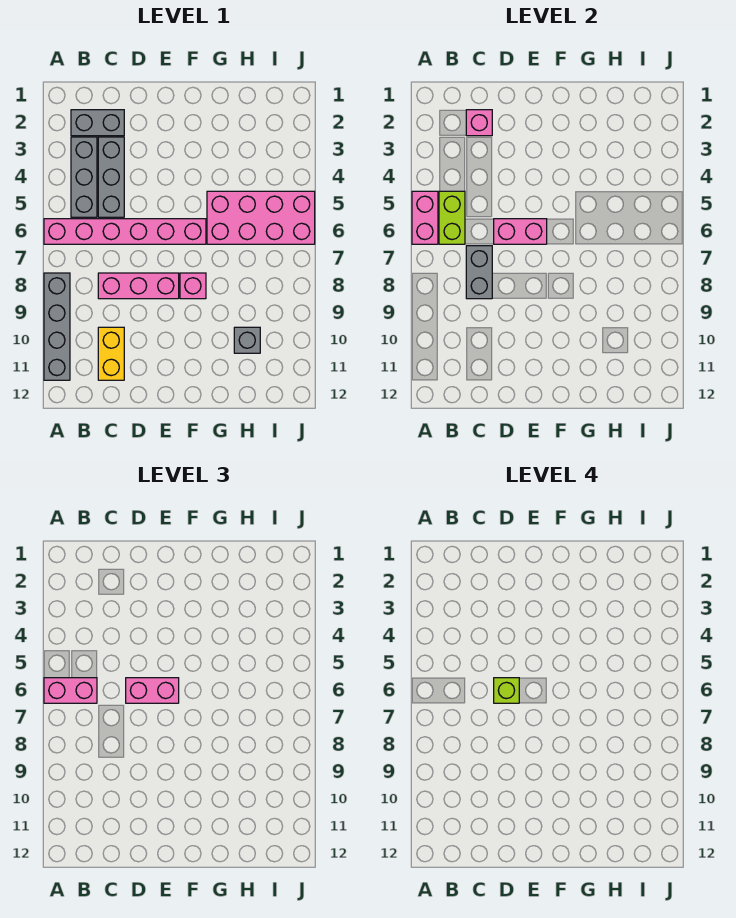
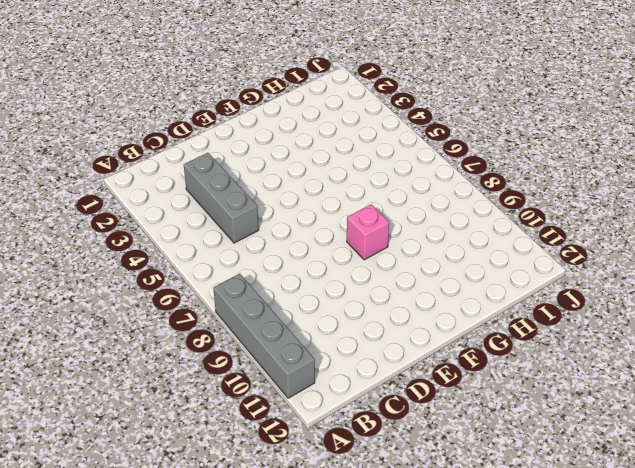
none -> pink brick A6:F6 level 1
none -> grey brick B2:C2 level 1
none -> grey brick B3:B5 level 1

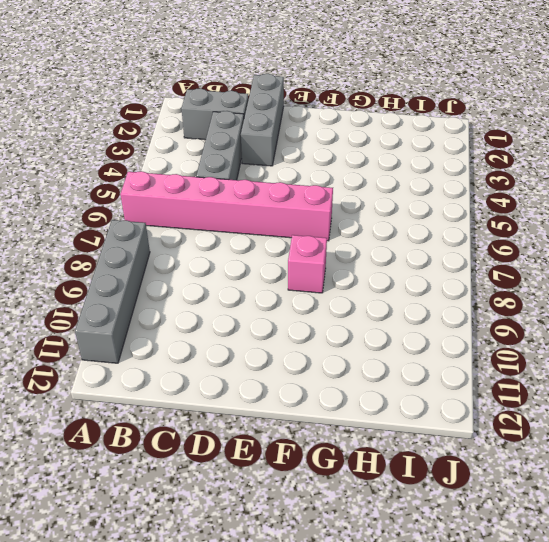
grey brick D1:D3 level 1 -> grey brick B3:B5 level 1
none -> pink brick C8:E8 level 1
none -> yellow brick C10:C11 level 1
none -> pink brick G5:J6 level 1

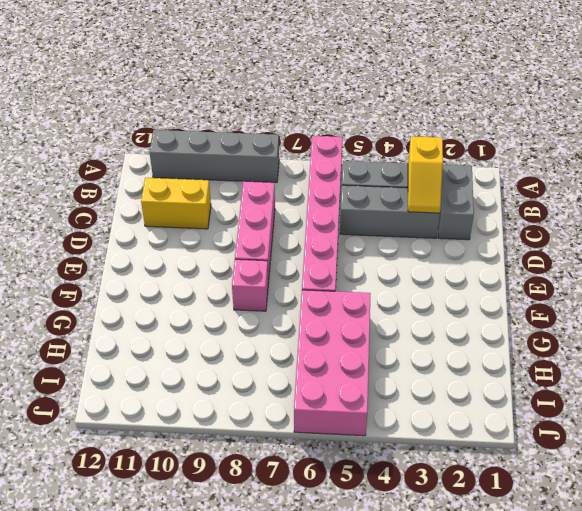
yellow slope B3:C3 level 2 top B -> none
none -> grey brick H10 level 1
none -> pink brick A5:A6 level 2
none -> lime brick B5:B6 level 2

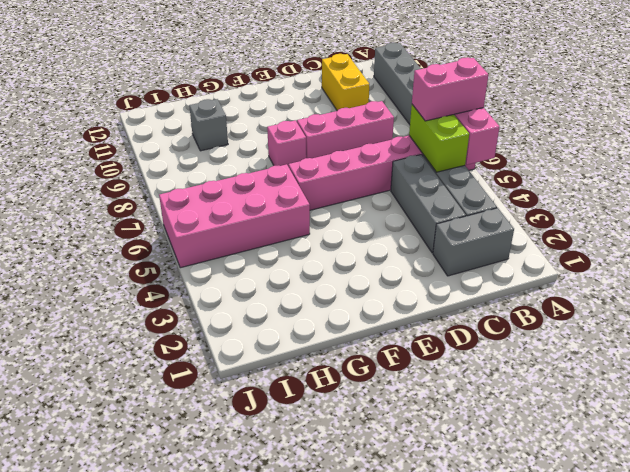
none -> pink brick C2 level 2
none -> grey brick C7:C8 level 2
none -> pink brick D6:E6 level 2

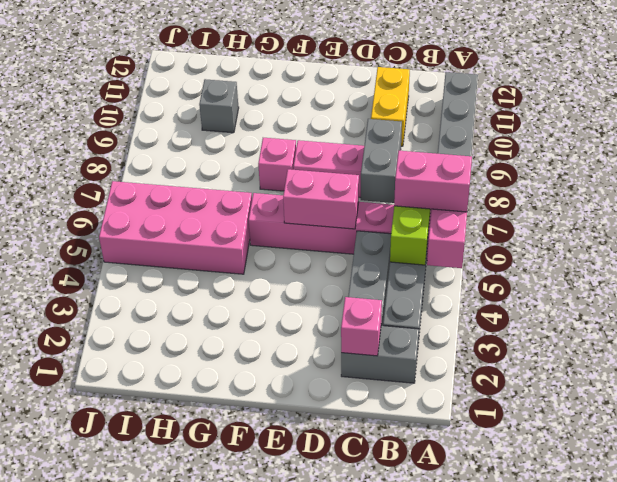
none -> pink brick D6:E6 level 3
none -> lime brick D6 level 4

